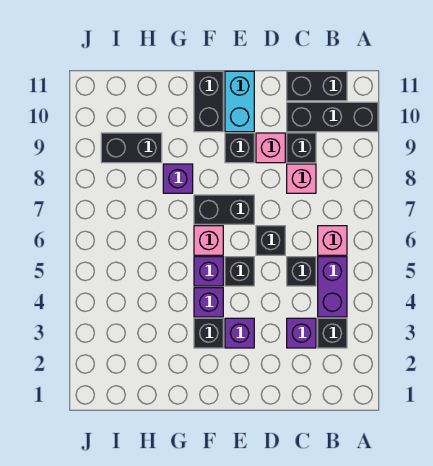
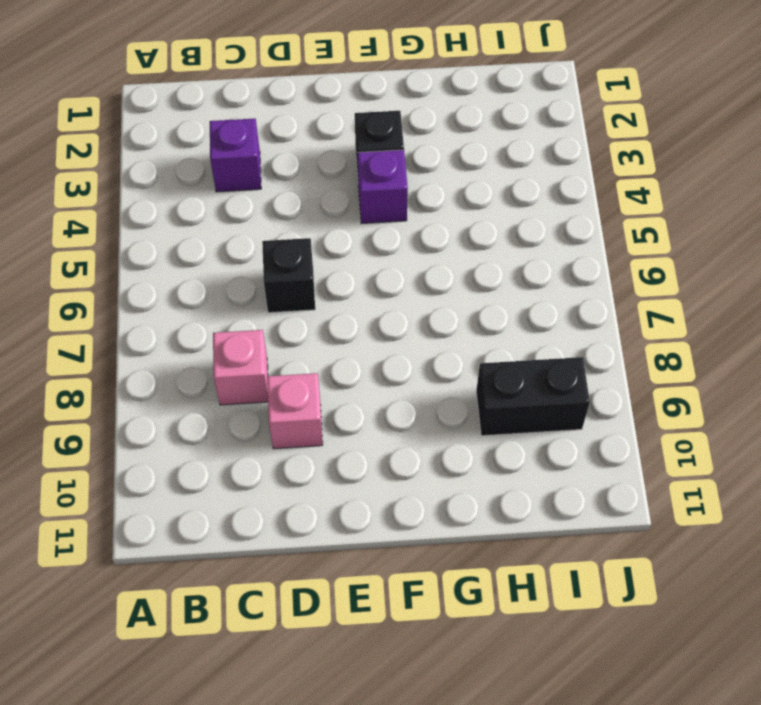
none -> black brick A10:C10 level 1
none -> black brick B3 level 1
none -> purple brick B4:B5 level 1

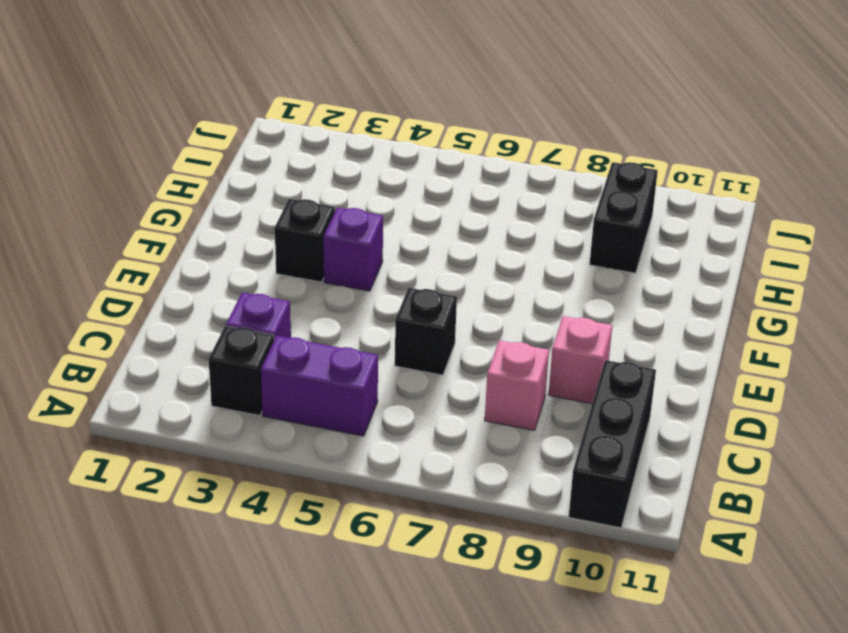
none -> pink brick B6 level 1
none -> black brick B11:C11 level 1
none -> black brick C5 level 1

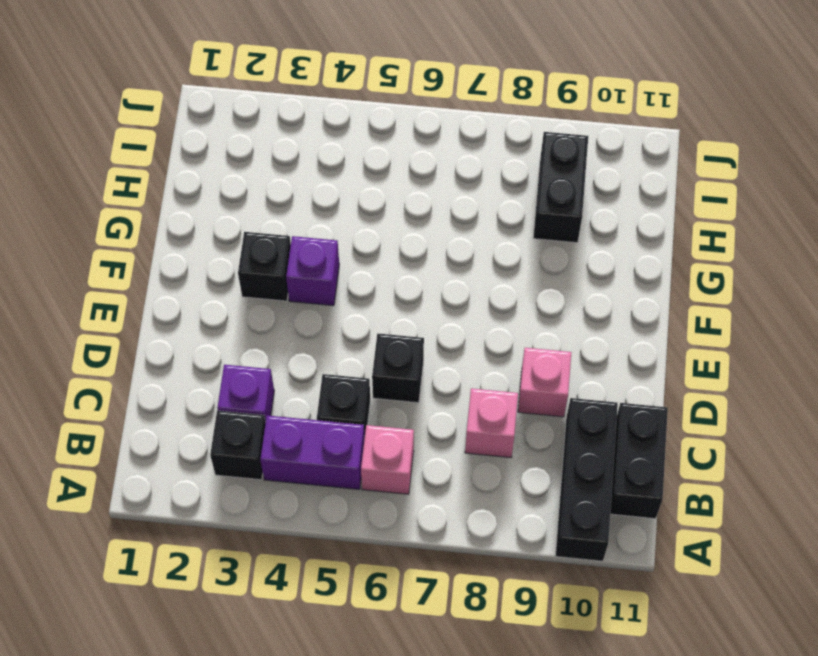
none -> black brick C9 level 1
none -> purple brick E3 level 1
none -> black brick E5 level 1

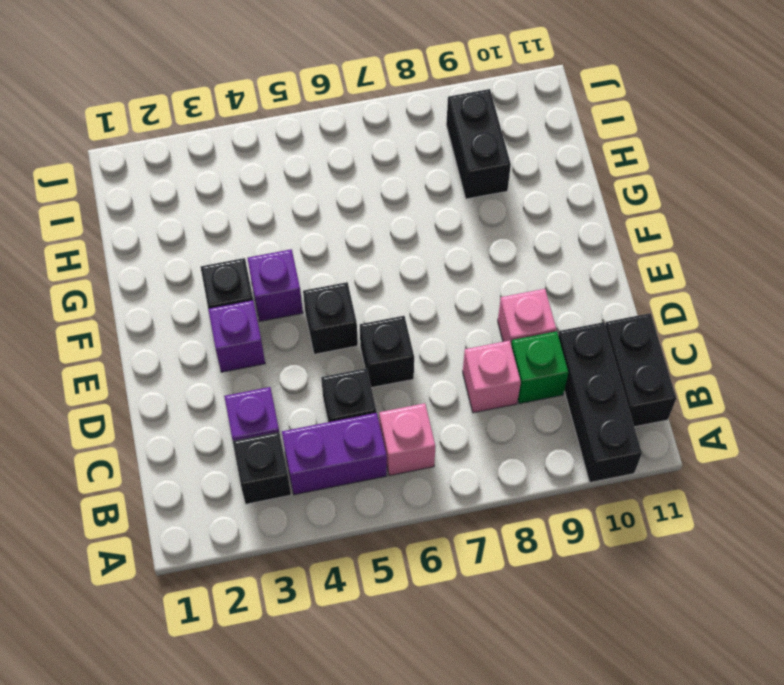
green brick C9 level 1 -> black brick C9 level 1
none -> black brick E7:F7 level 1
none -> black brick E9 level 1
none -> cyan brick E10:E11 level 1

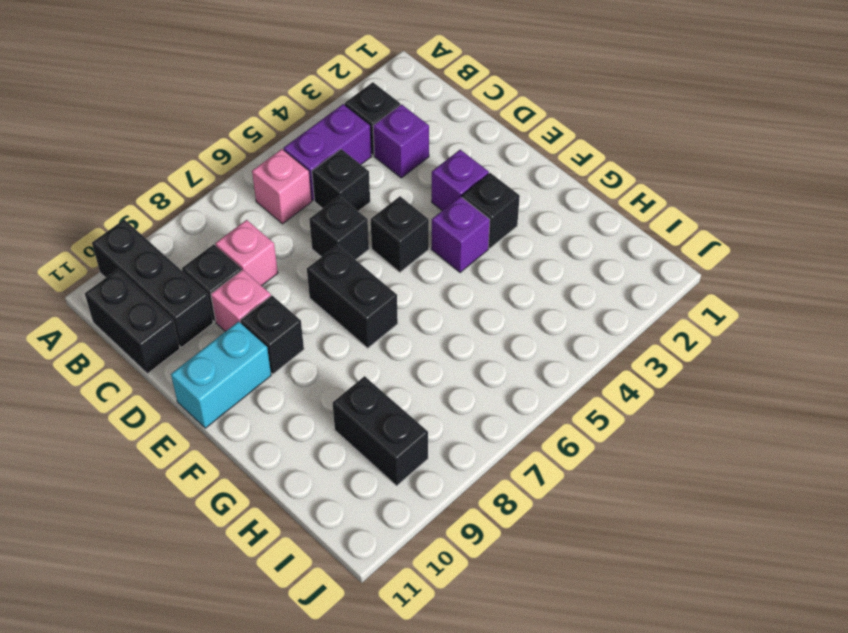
none -> purple brick F5 level 1
none -> pink brick F6 level 1
none -> black brick F10:F11 level 1

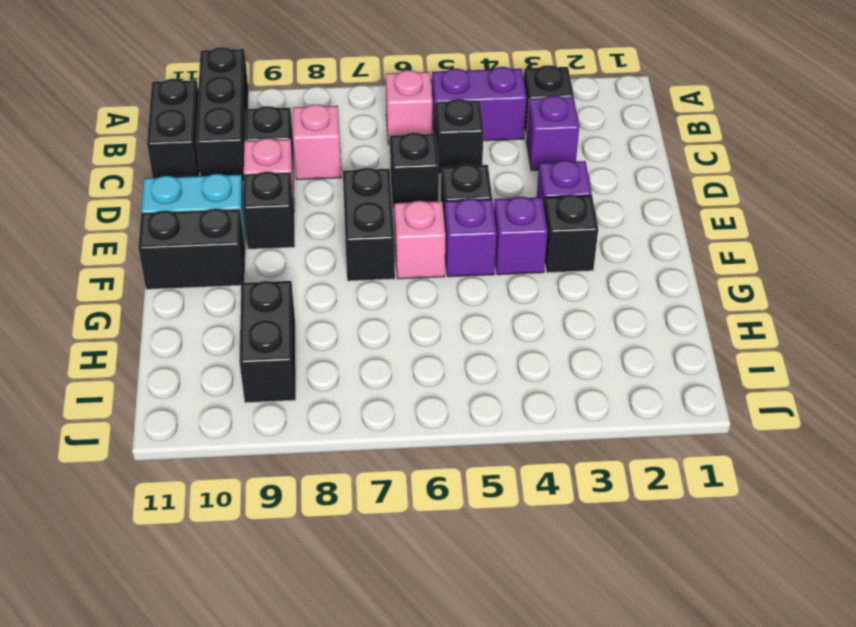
none -> purple brick G8 level 1

